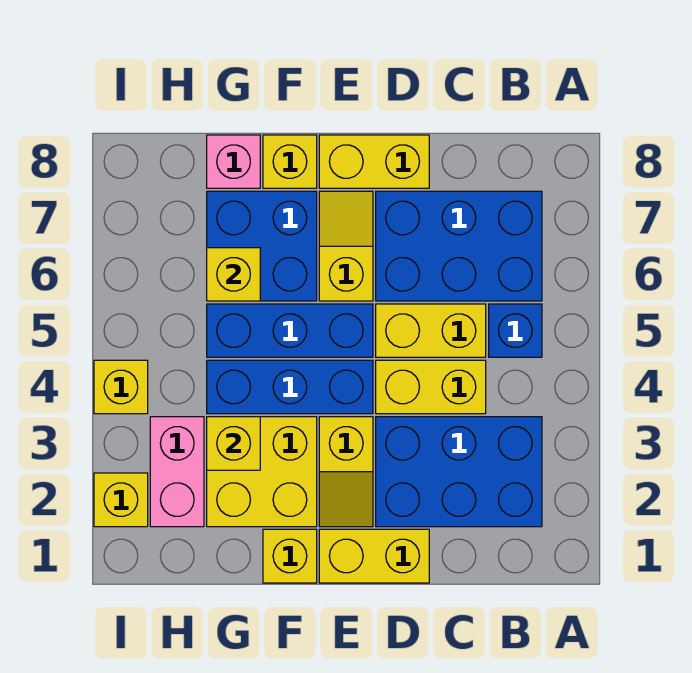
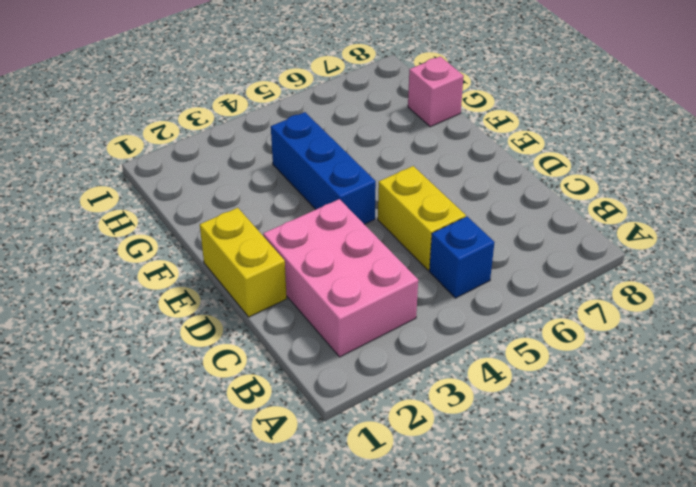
pink brick B2:D3 level 1 -> blue brick B2:D3 level 1
none -> blue brick B6:D7 level 1
none -> yellow brick C4:D4 level 1
none -> yellow brick D8:E8 level 1

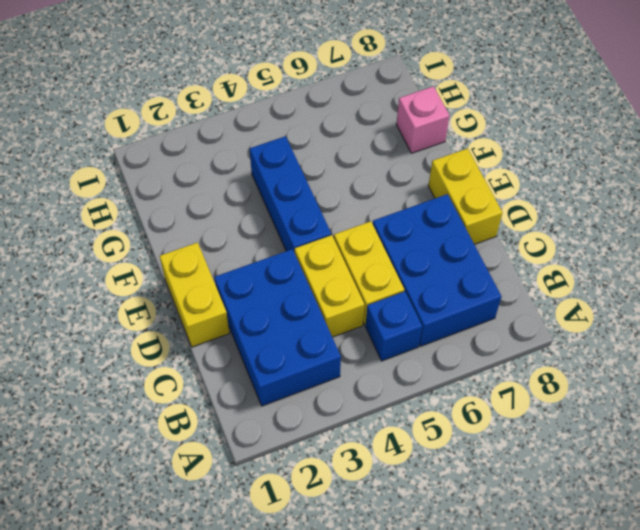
none -> yellow slope E2:E3 level 1 top 3
none -> blue brick E5:G5 level 1
none -> yellow slope E6:E7 level 1 top 6

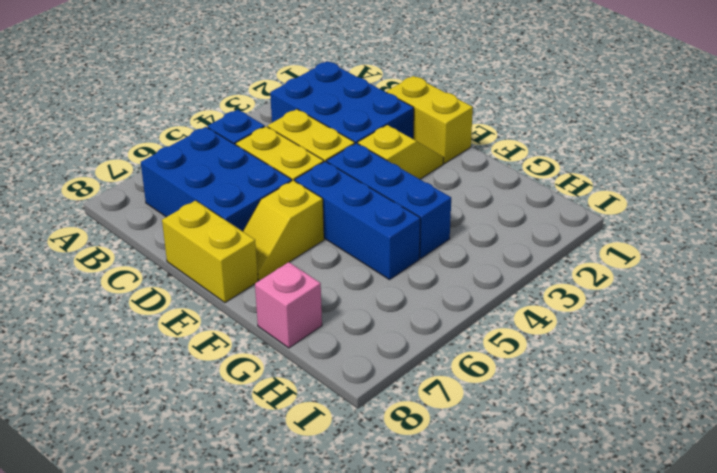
none -> yellow brick F1 level 1
none -> yellow brick F2:G3 level 1
none -> blue brick F6:G7 level 1

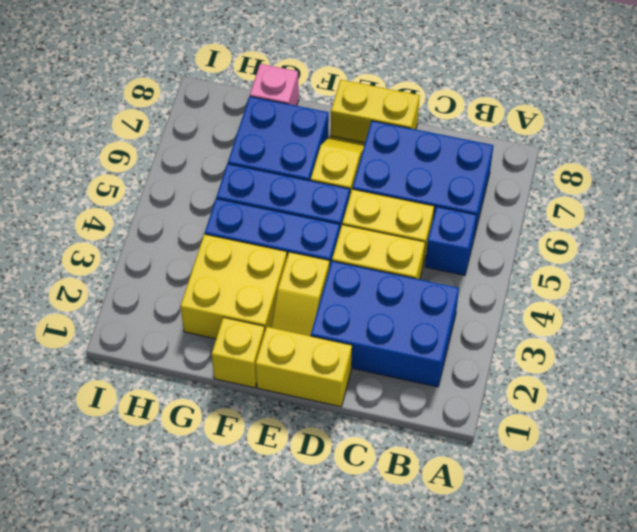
none -> yellow brick F8 level 1
none -> pink brick H2:H3 level 1
none -> yellow brick I2 level 1

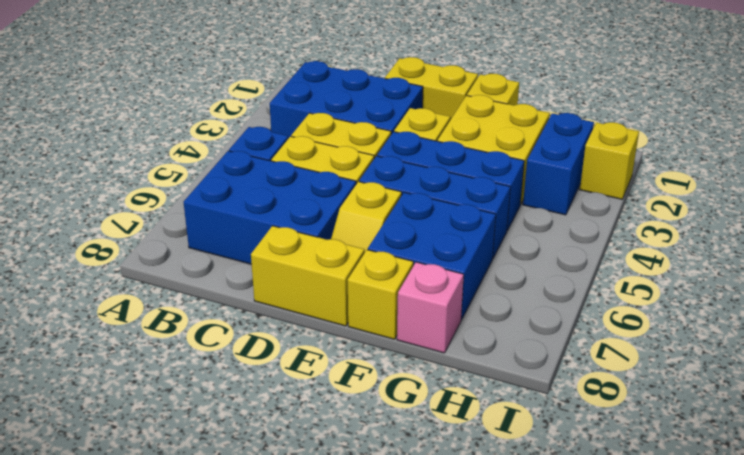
blue brick H2:H3 level 1 -> pink brick H2:H3 level 1
none -> yellow brick I4 level 1
none -> yellow brick G3 level 2
none -> yellow brick G6 level 2

